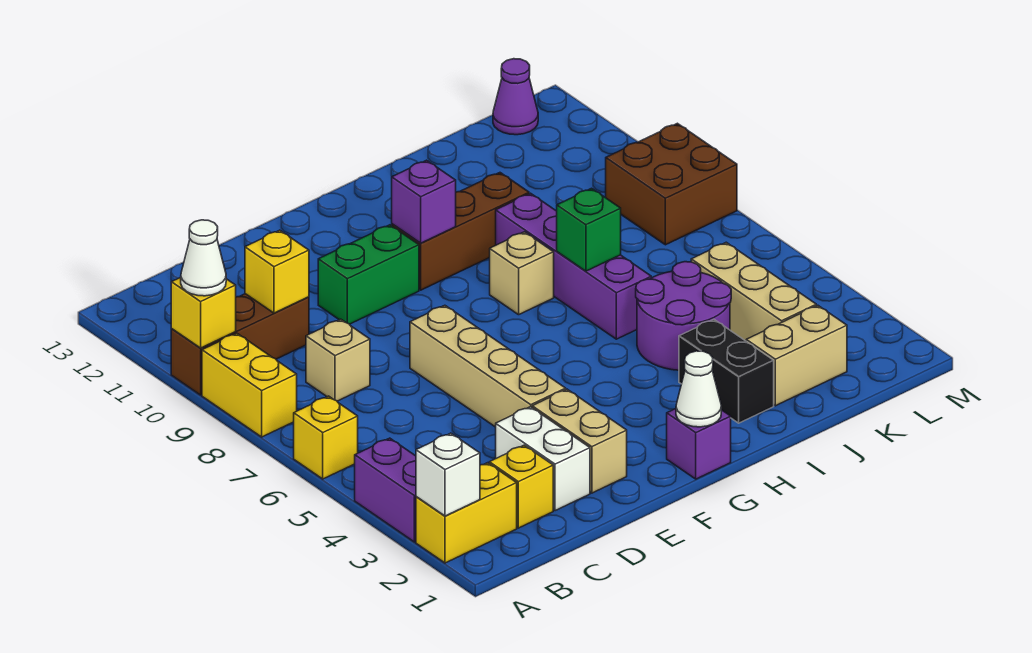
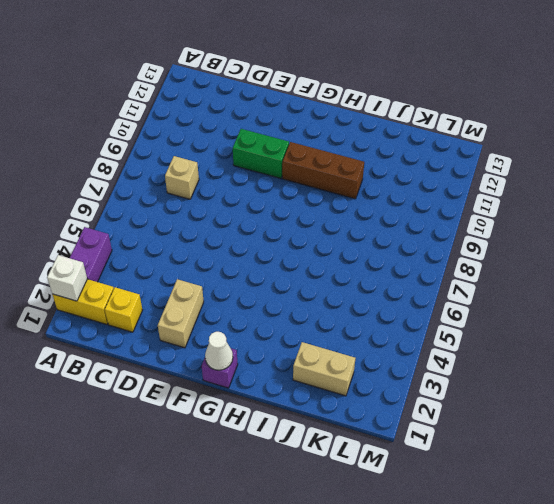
none -> yellow brick A6 level 1
none -> yellow brick A8:A9 level 1
none -> brown brick A10:C10 level 1

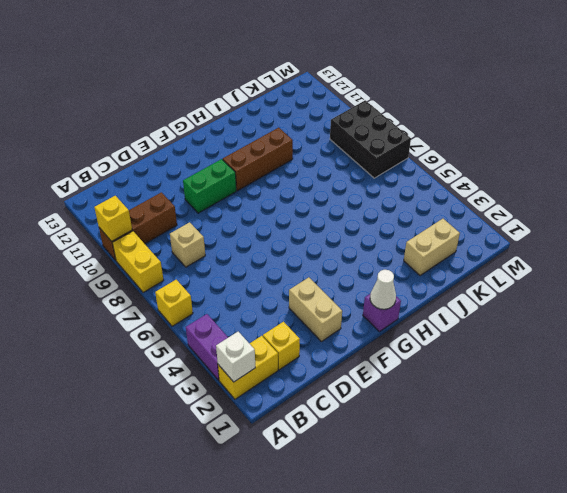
black brick L7:M9 level 1 -> brown brick L8:M9 level 1
none -> white brick D2:D3 level 1
none -> tan brick E4:E7 level 1
none -> tan brick H8 level 1

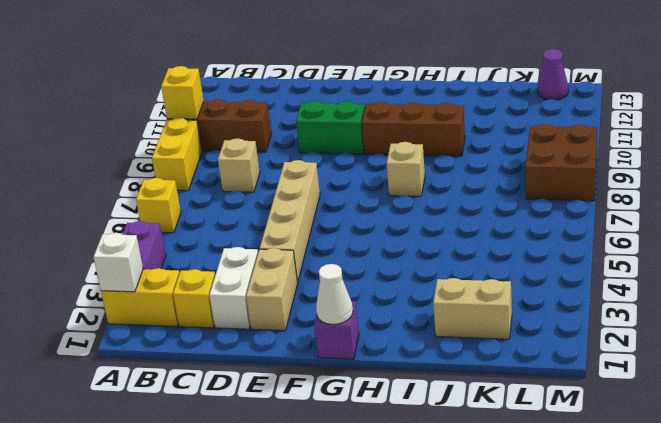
none -> black brick I2:I3 level 1
none -> purple round brick I4:J5 level 1
none -> purple brick I6:I9 level 1

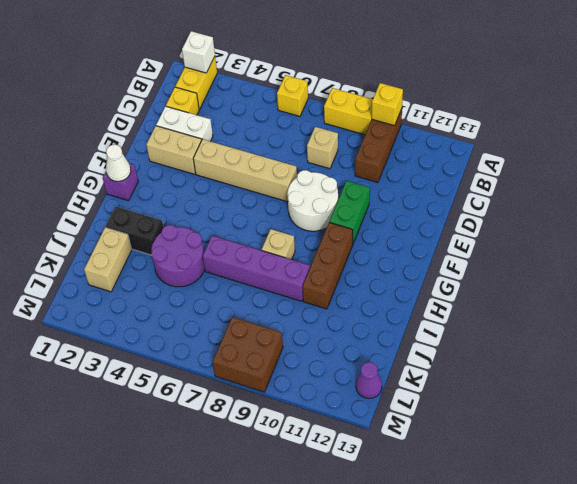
white round brick E8:F9 level 1 -> none
none -> purple brick A3:A4 level 1
none -> tan brick K3:K5 level 1
none -> yellow brick C10 level 2

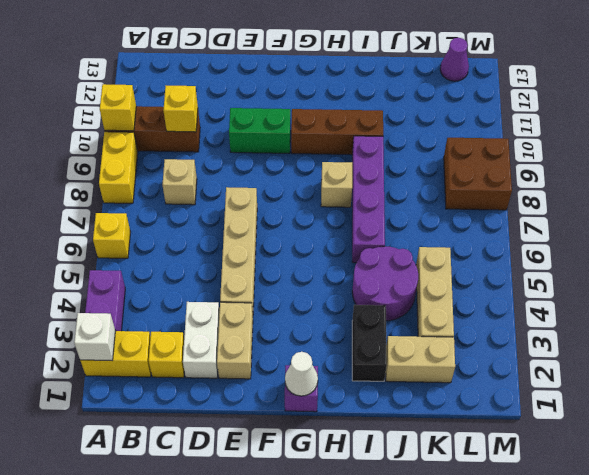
none -> purple brick G10 level 2
none -> green brick I7 level 2
none -> white cone A10 level 3

